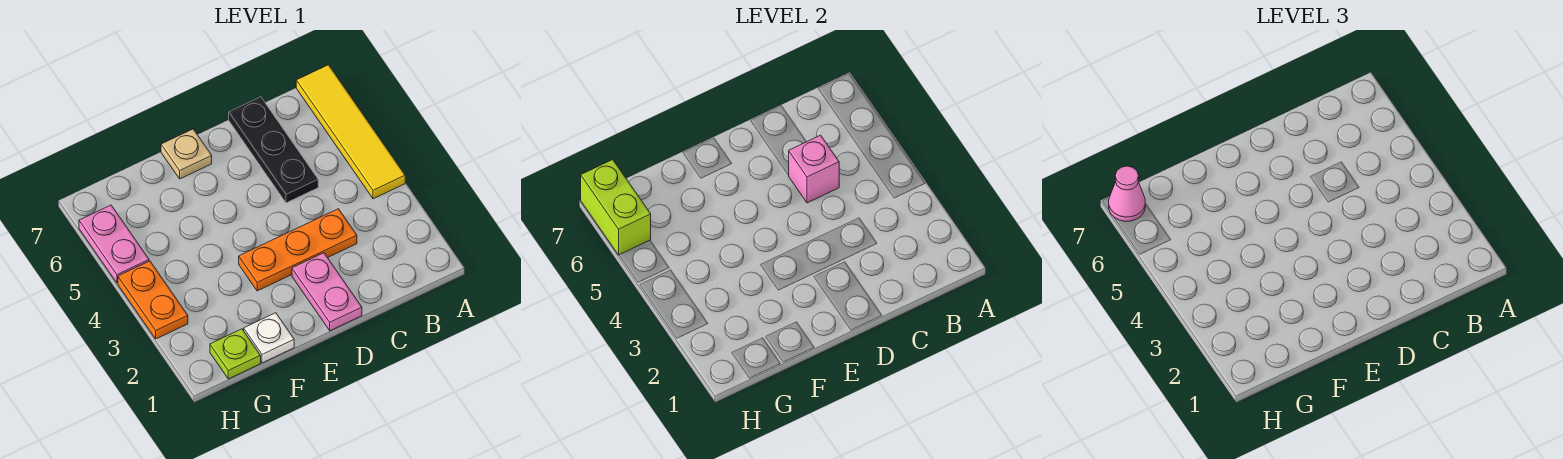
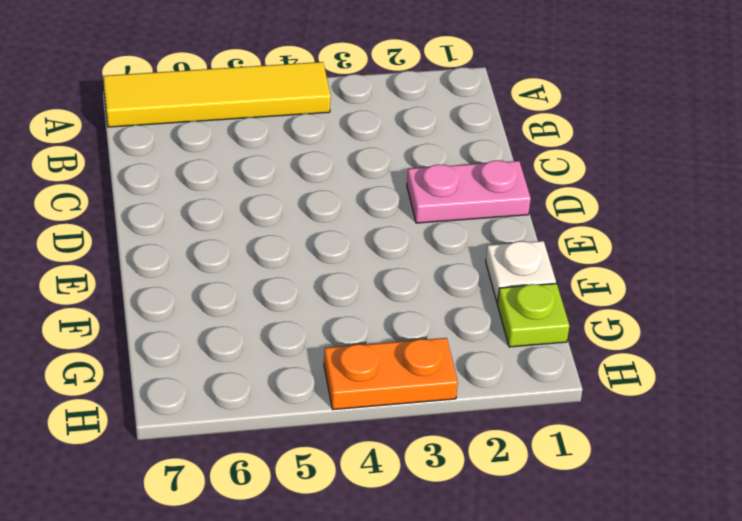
none -> orange plate C3:E3 level 1
none -> black plate C5:C7 level 1
none -> tan plate E7 level 1

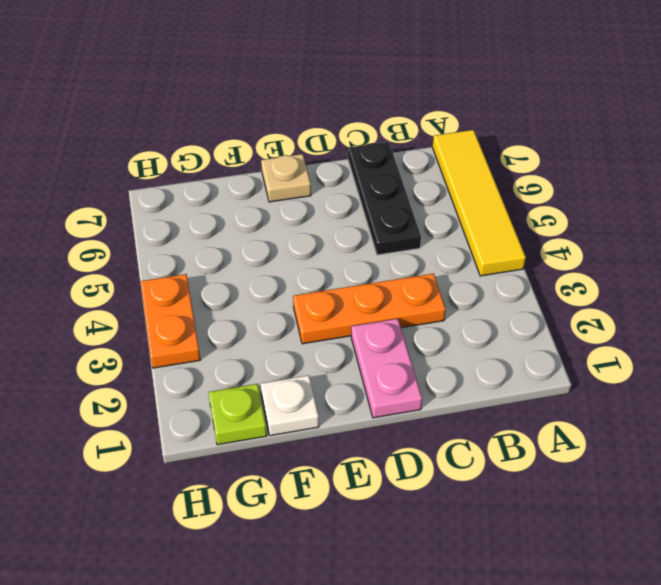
none -> pink plate H5:H6 level 1
none -> pink brick C5 level 2
none -> lime brick H6:H7 level 2

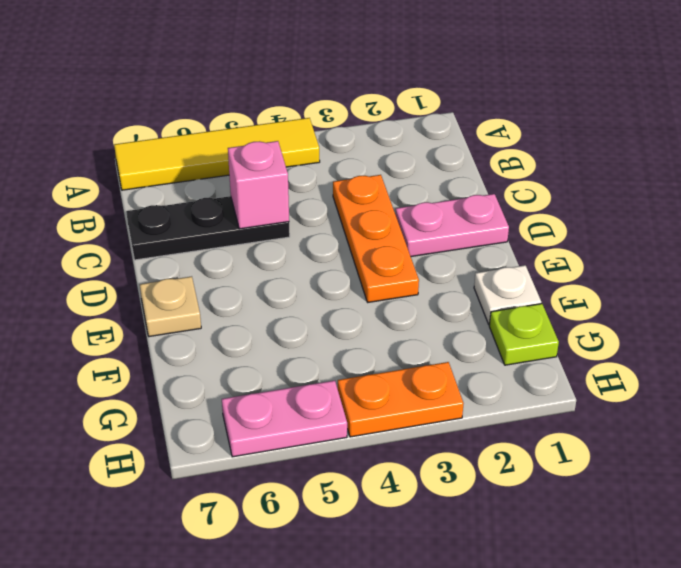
none -> lime brick H6:H7 level 2
none -> pink cone H7 level 3

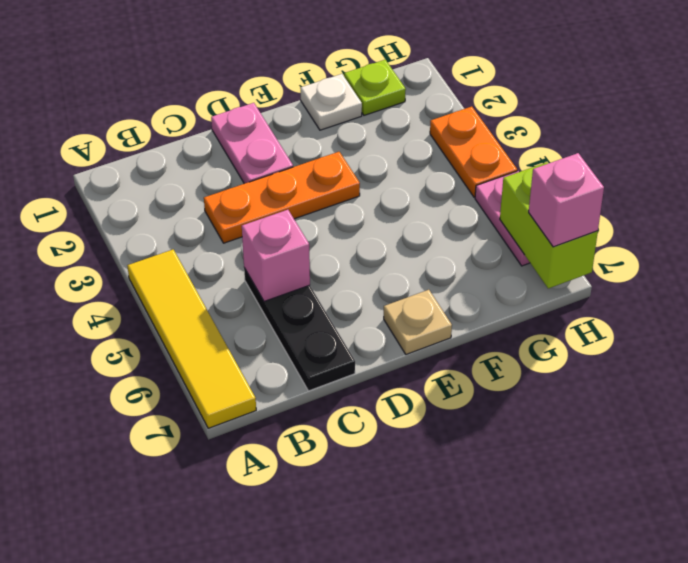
pink brick H7 level 3 -> pink cone H7 level 3

